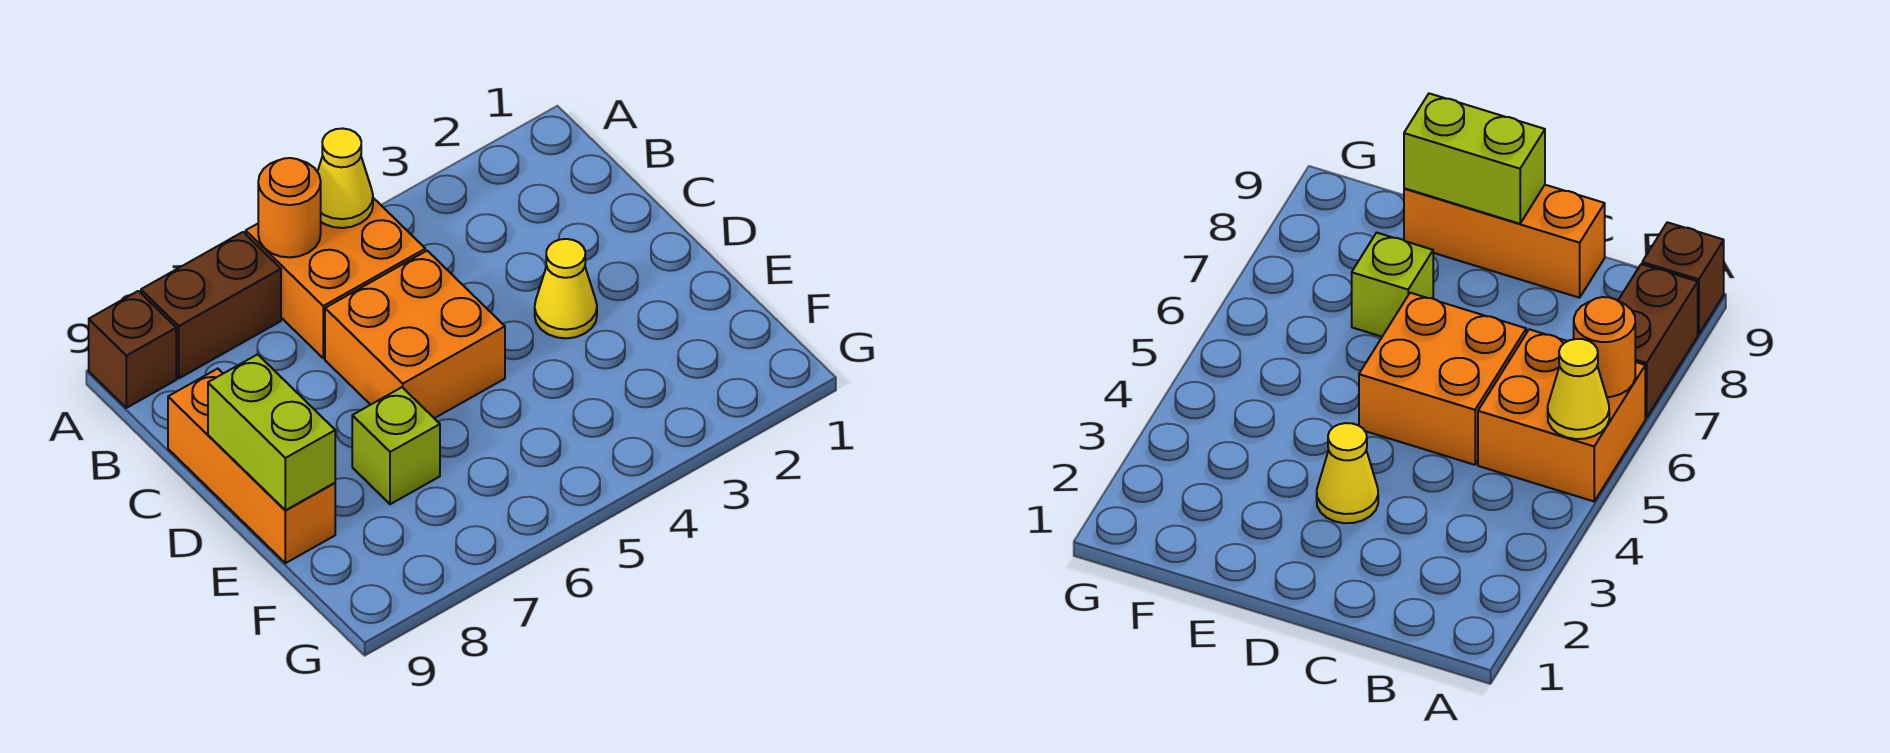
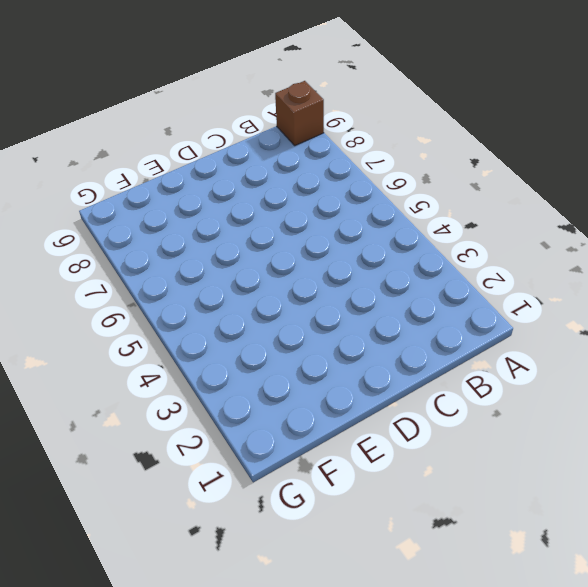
none -> orange brick A5:B6 level 1
none -> brown brick A7:A8 level 1

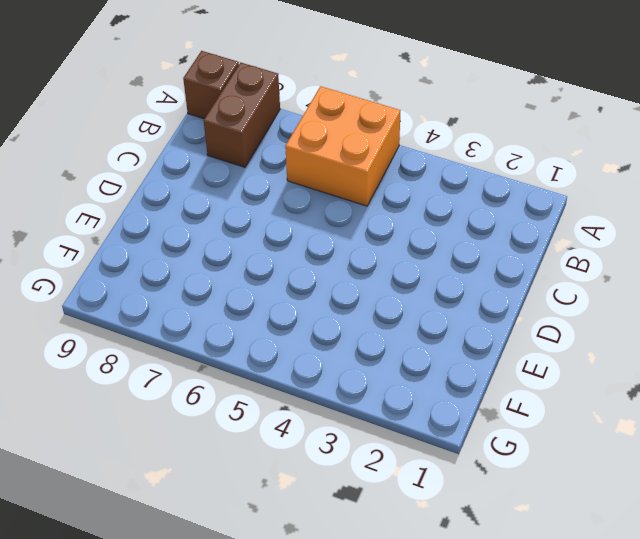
brown brick A8:B8 level 1 -> brown brick A7:A8 level 1
none -> orange brick C5:D6 level 1
none -> orange brick C9:E9 level 1

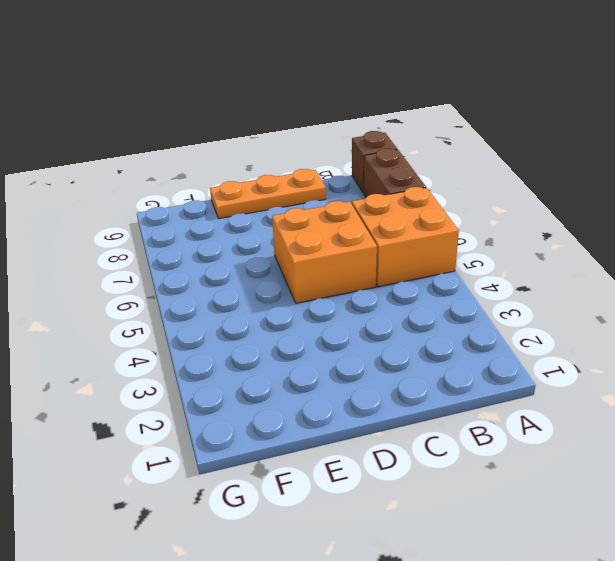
orange plate C9:E9 level 1 -> orange brick C9:E9 level 1
none -> yellow cone D3 level 1
none -> lime brick E7 level 1

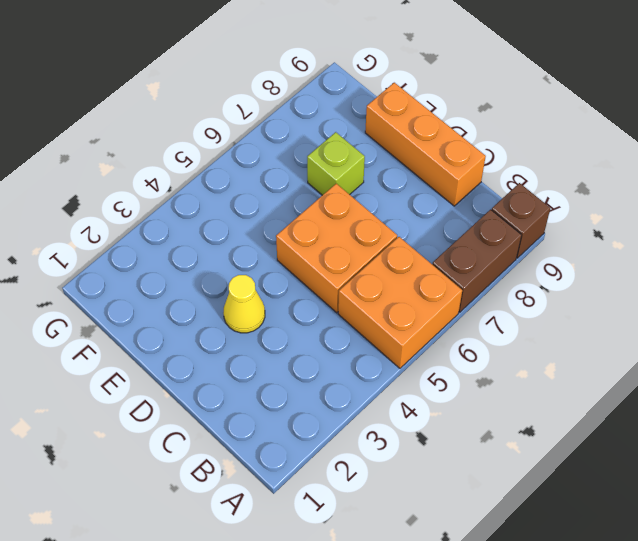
none -> yellow cone A5 level 2
none -> orange round brick A6 level 2

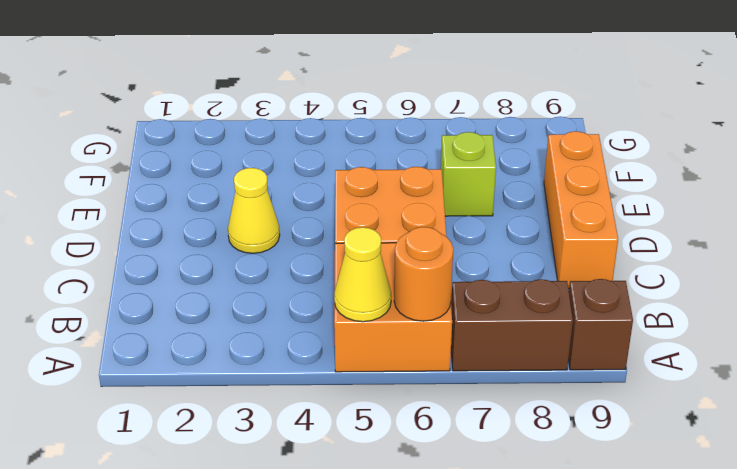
none -> lime brick D9:E9 level 2

